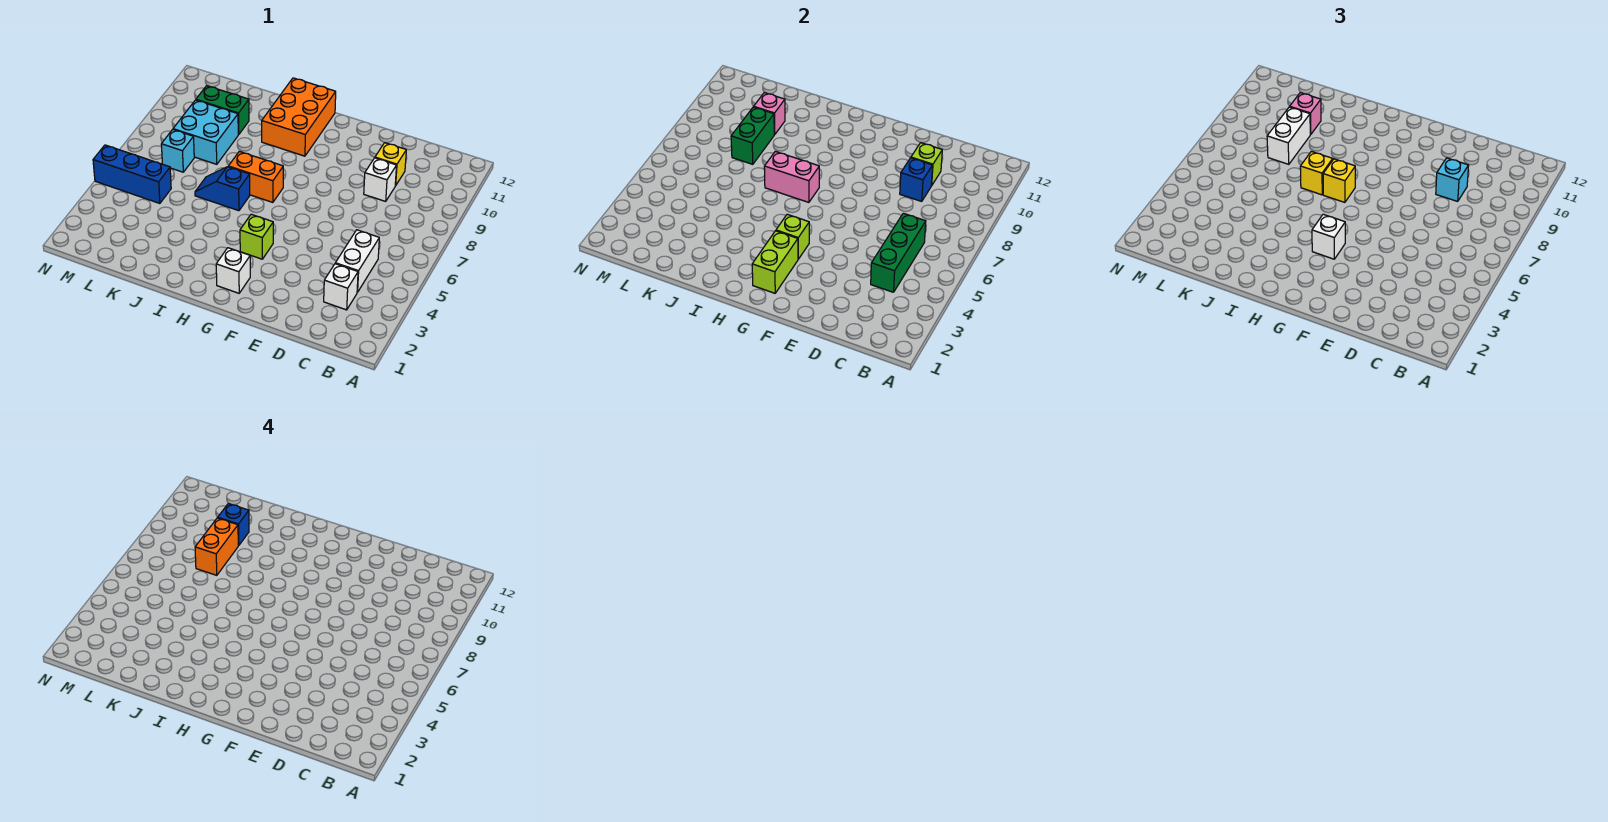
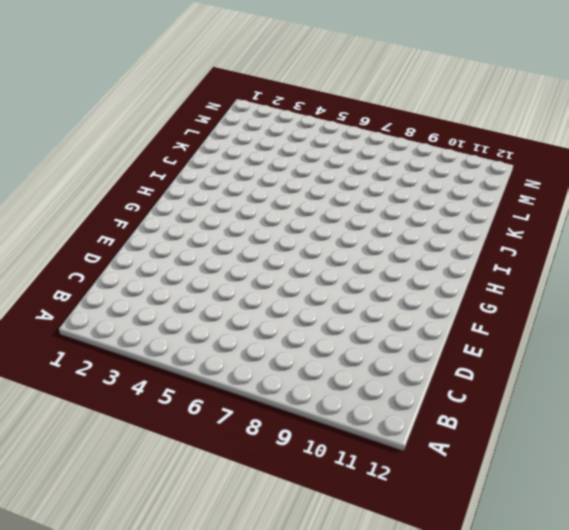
none -> white brick C3 level 1
none -> white brick C4:C5 level 1
none -> white brick D9 level 1

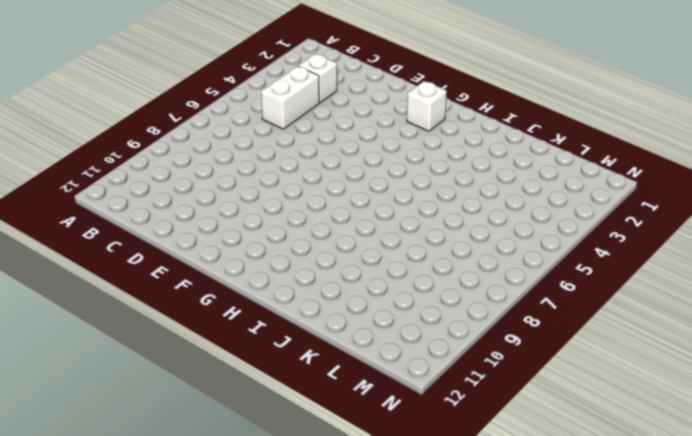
none -> white brick D9 level 1
none -> yellow brick D10 level 1
none -> lime brick G4 level 1

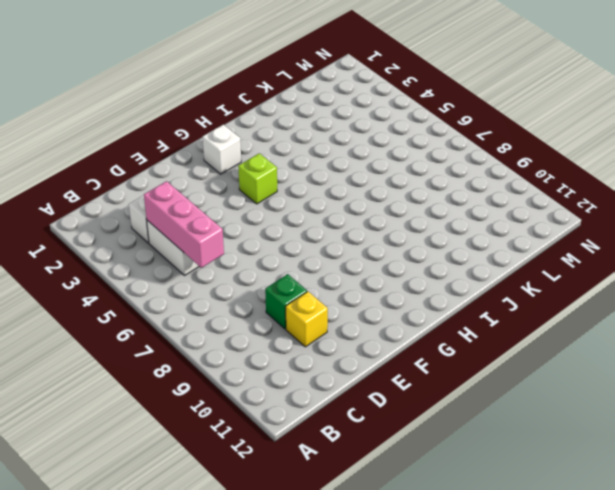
pink brick C4:C6 level 2 -> green brick C4:C6 level 2
green brick D9 level 1 -> white brick D9 level 1
none -> orange brick H7:I7 level 1
none -> orange brick H10:I12 level 1
none -> blue slope I6:J6 level 1 top I

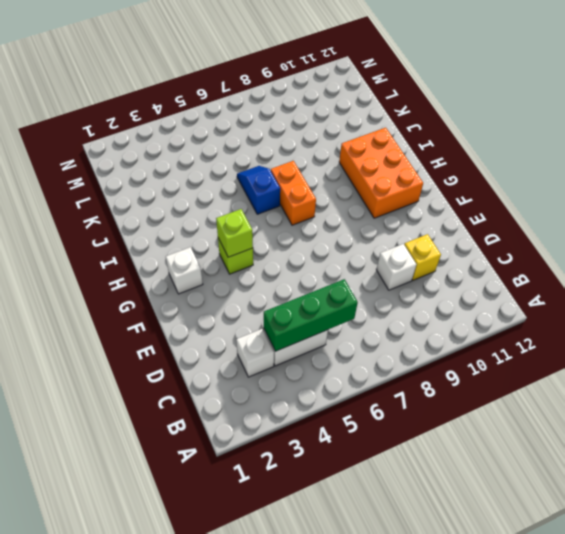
orange brick G10:I11 level 1 -> orange brick H10:I12 level 1
none -> cyan brick K8:L9 level 1
none -> green brick K10:L10 level 1
none -> blue brick L5:N5 level 1

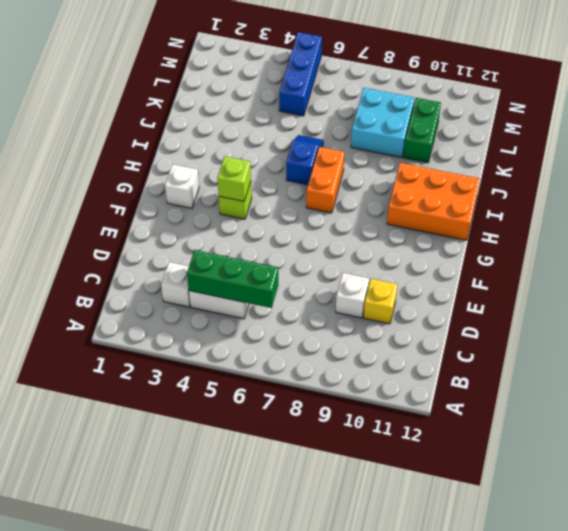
none -> cyan brick L7 level 1
none -> blue brick D9 level 2
none -> lime brick D10 level 2

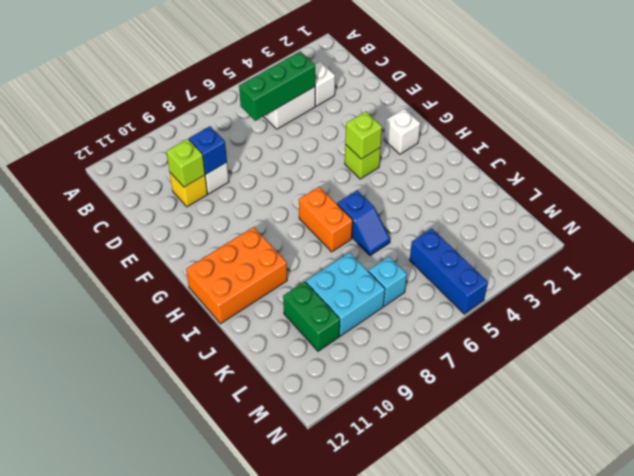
none -> lime brick G2:G3 level 2
none -> pink brick H7:I7 level 2
none -> green brick K8:K9 level 2

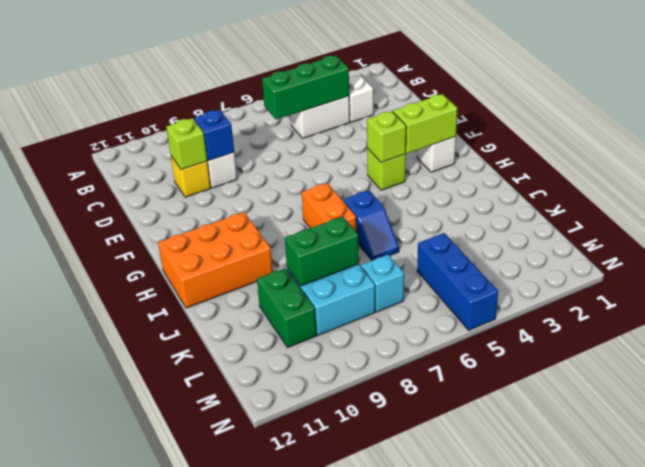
none -> pink brick H7:I7 level 2
none -> pink brick K10 level 2
none -> cyan brick D9 level 3

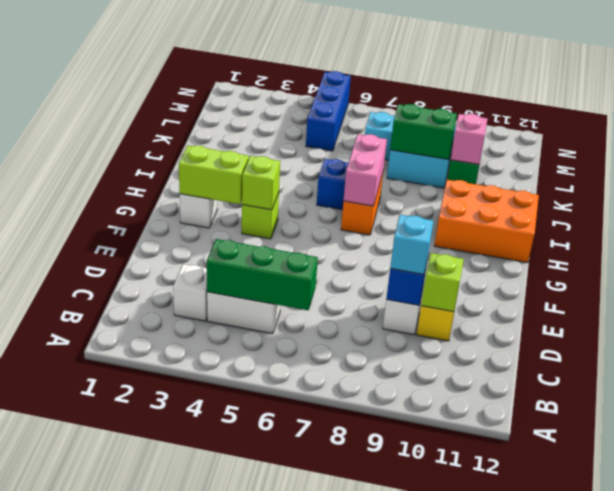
none -> white brick G4 level 3
none -> yellow brick H7 level 3
none -> yellow brick I7 level 3

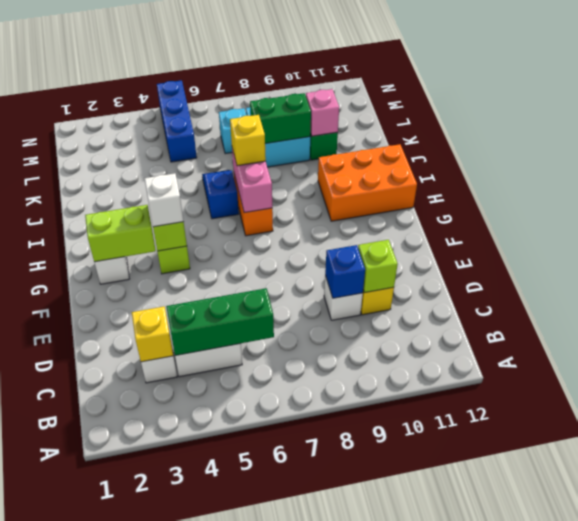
yellow brick C3 level 2 -> yellow brick H7 level 3
none -> cyan brick D9 level 3
none -> white brick K8:K9 level 3
none -> pink brick K10 level 3

